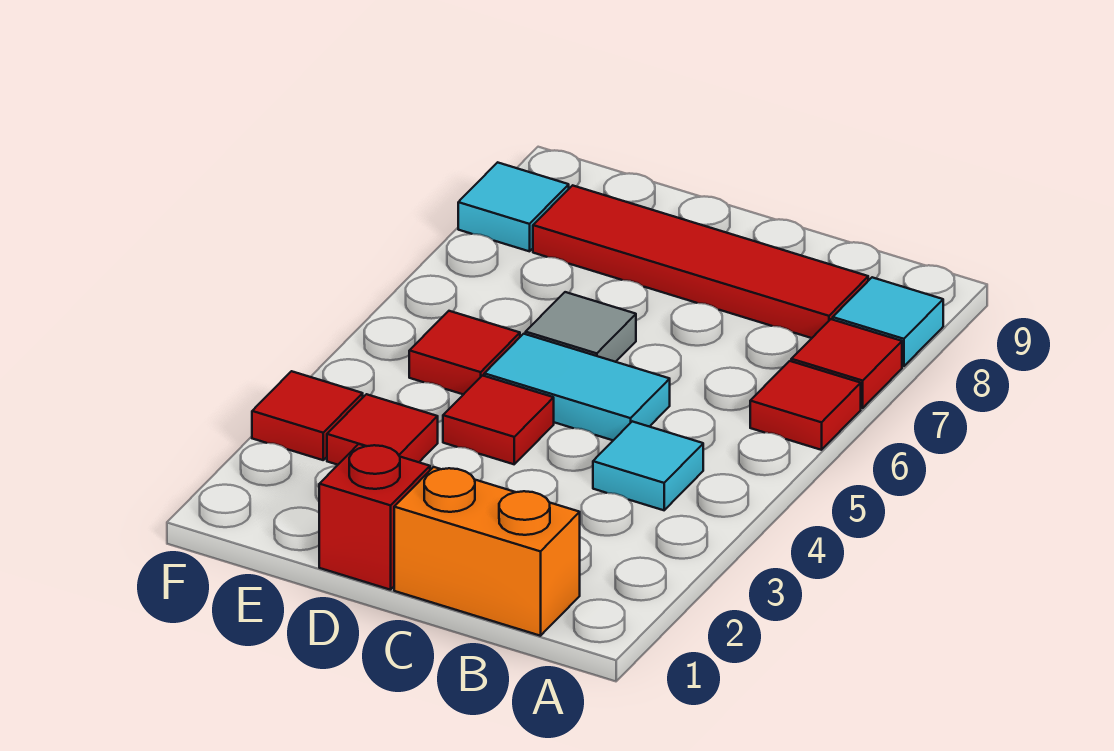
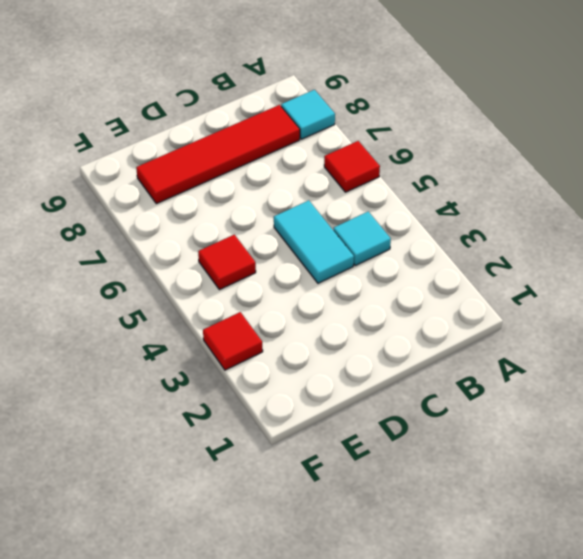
cyan tile C4:C5 level 1 -> cyan tile C5:D5 level 1
none -> red tile A7 level 1
none -> orange brick B1:C1 level 1
none -> red brick D1 level 1

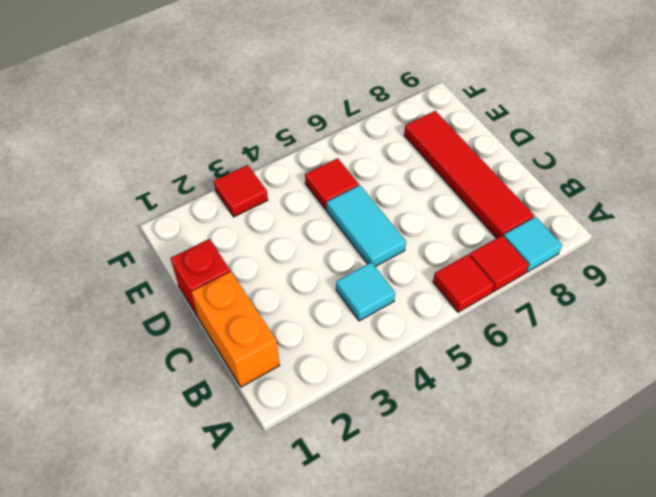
none -> red tile D4 level 1
none -> grey tile D6 level 1
none -> red tile E3 level 1

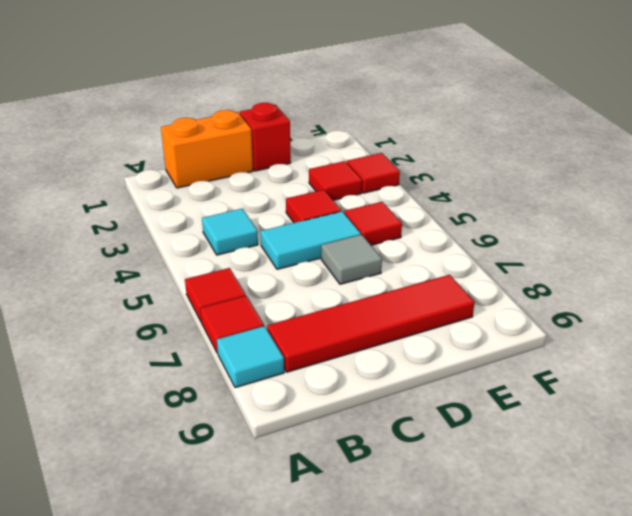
none -> cyan tile F8 level 1

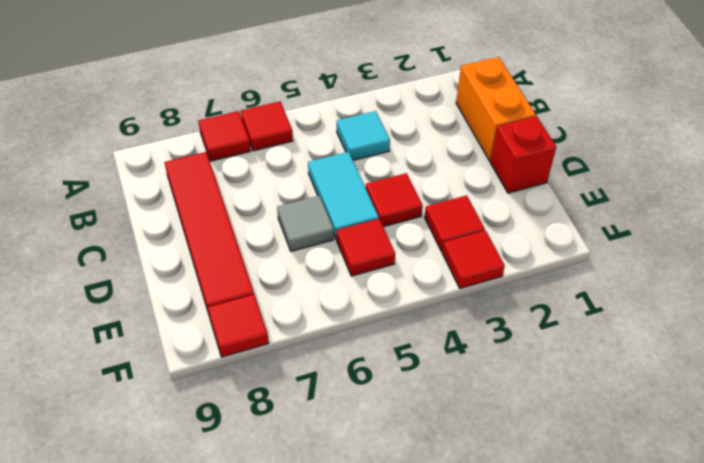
red tile F8 level 1 -> cyan tile F8 level 1
none -> cyan tile A8 level 1

